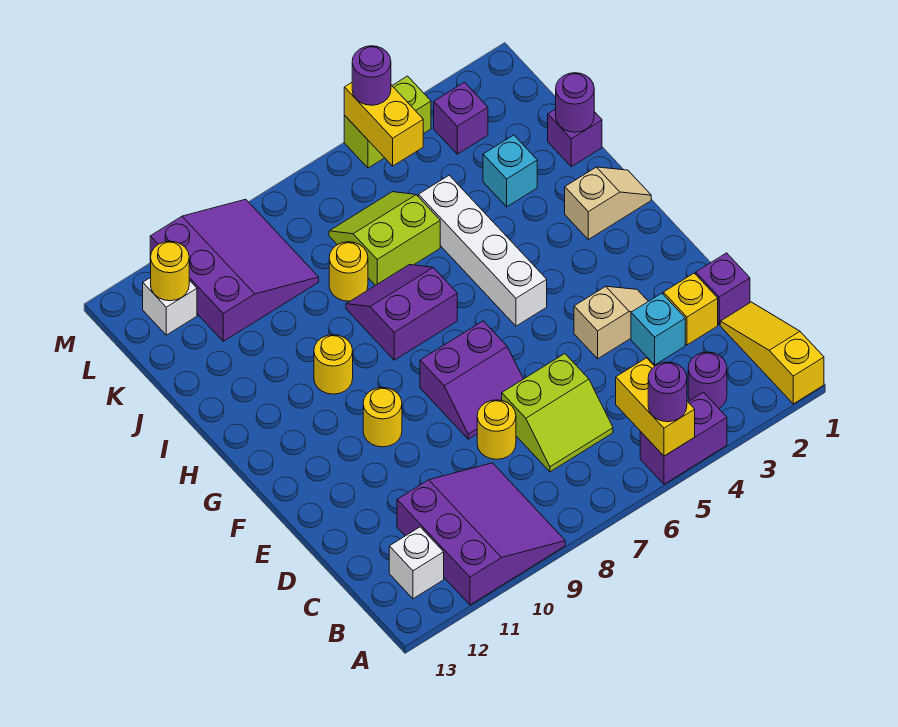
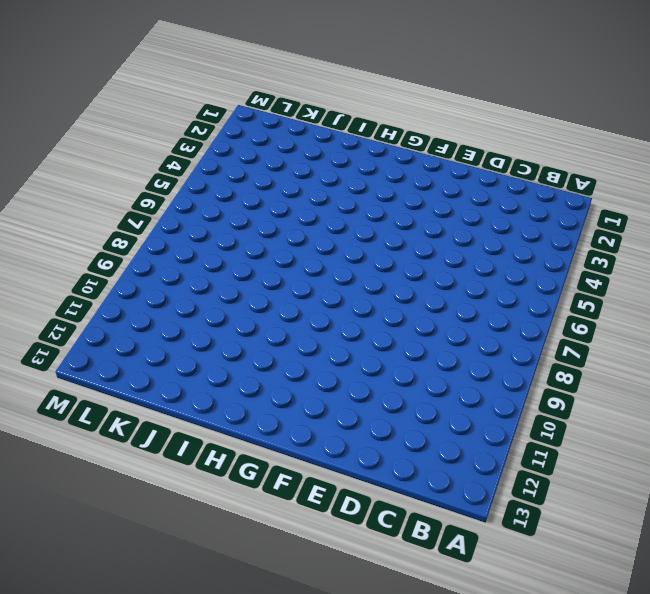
none -> yellow slope A1:C1 level 1 top A
none -> purple brick A4:A5 level 1
none -> purple slope A9:C11 level 1 top 11
none -> purple round brick B3 level 1

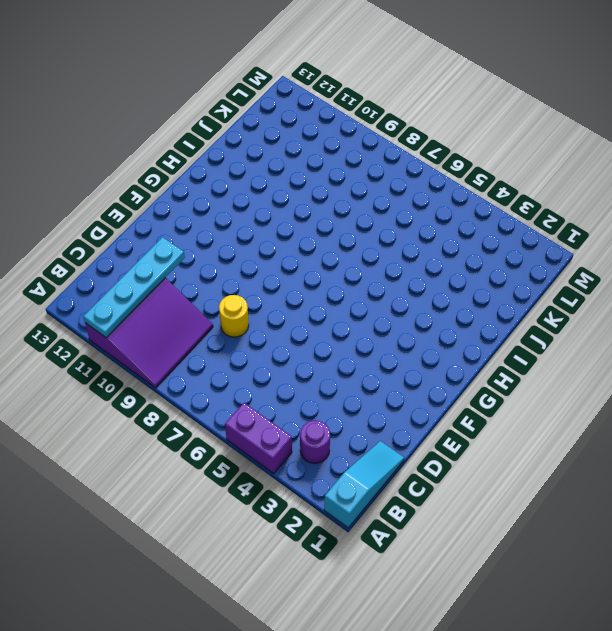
cyan slope A1:C1 level 1 top A -> yellow slope A1:C1 level 1 top A
cyan plate A11:D11 level 2 -> none
none -> white brick B12 level 1
none -> lime slope C6:D7 level 1 top D
none -> purple brick D1 level 1
none -> yellow brick D2 level 1

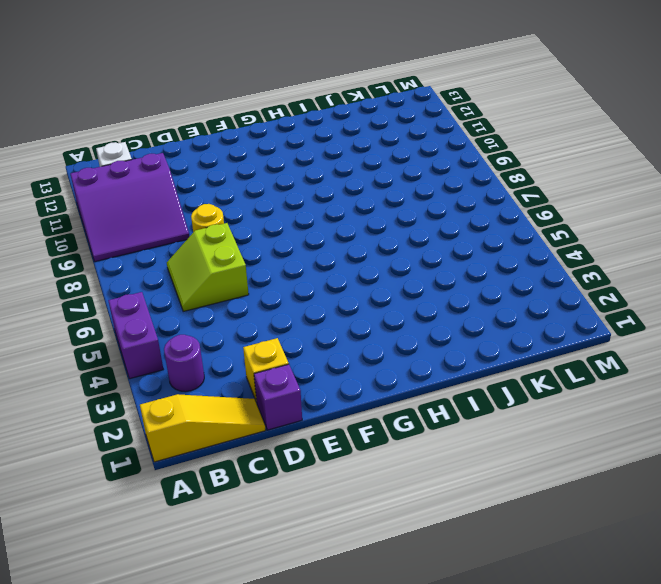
none -> cyan brick D3 level 1
none -> tan slope E3:E4 level 1 top 4
none -> purple slope E7:F8 level 1 top F
none -> yellow round brick F10 level 1

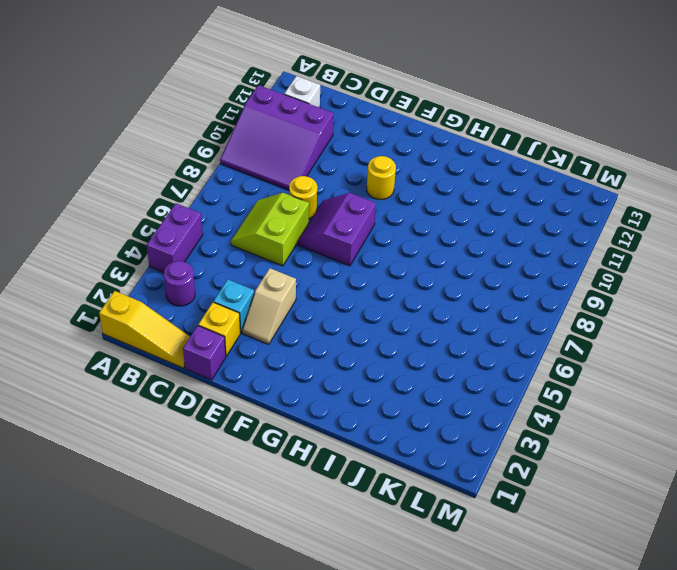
none -> white brick G5:J5 level 1
none -> tan slope H1:H2 level 1 top 2
none -> purple slope H7:I8 level 1 top H
none -> yellow round brick H10 level 1

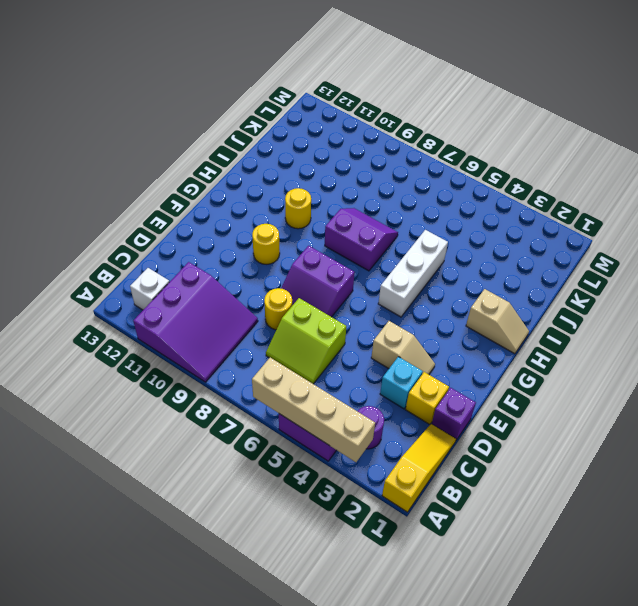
tan brick A3:A6 level 2 -> yellow brick A5:B5 level 2
white brick G5:I5 level 1 -> white brick G5:J5 level 1
none -> purple brick J1 level 1
none -> cyan brick J3 level 1
none -> lime slope J6:K7 level 1 top J
none -> yellow round brick J8 level 1

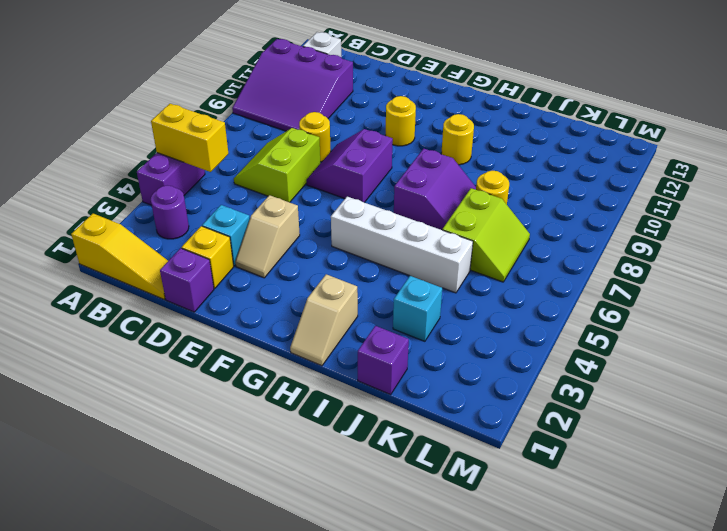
none -> purple slope K9:M11 level 1 top 11
none -> purple brick L3 level 1
none -> white brick L12 level 1
none -> lime brick M4:M5 level 1

